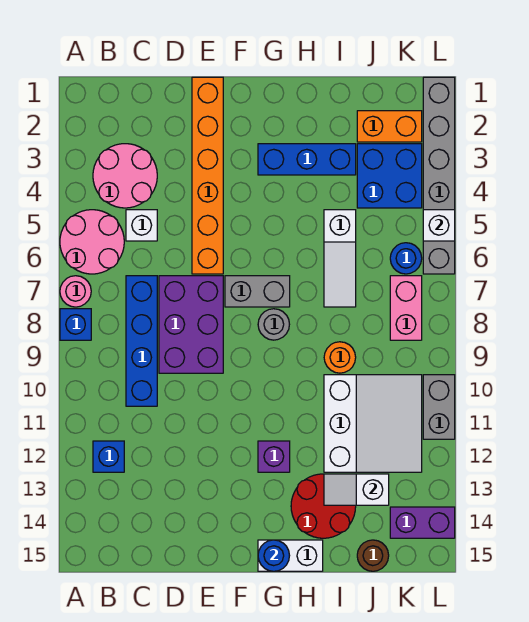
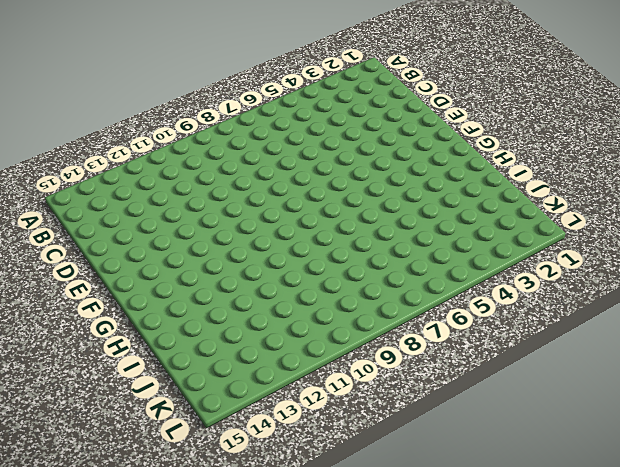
none -> pink round brick A5:B6 level 1
none -> pink round brick A7 level 1
none -> blue brick A8 level 1

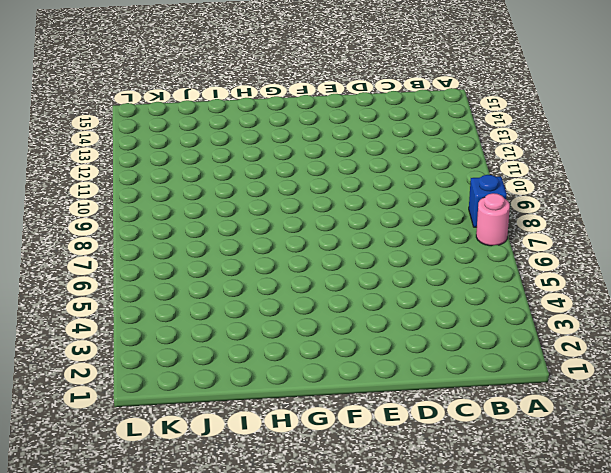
none -> pink round brick A5:B6 level 1
none -> pink round brick B3:C4 level 1
none -> blue brick B12 level 1

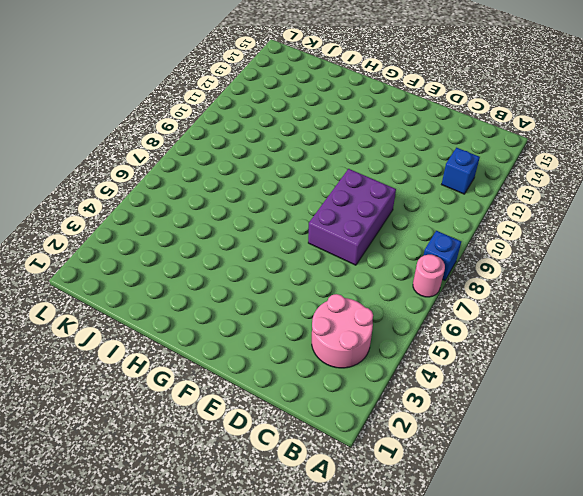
none -> pink round brick A5:B6 level 1
none -> white brick C5 level 1
none -> blue brick C7:C10 level 1

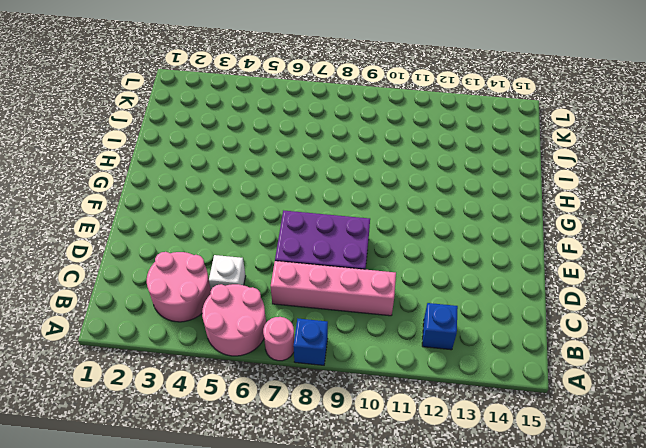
pink brick C7:C10 level 1 -> blue brick C7:C10 level 1
none -> orange brick E1:E6 level 1
none -> grey brick F7:G7 level 1
none -> blue brick G3:I3 level 1

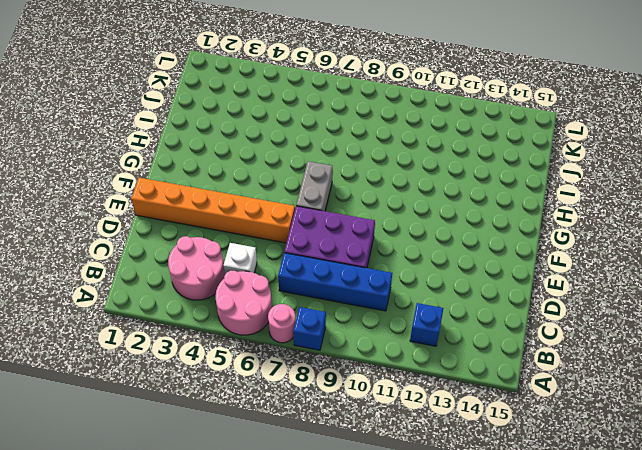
none -> blue brick G3:I3 level 1
none -> grey round brick G8 level 1
none -> purple brick G12 level 1

